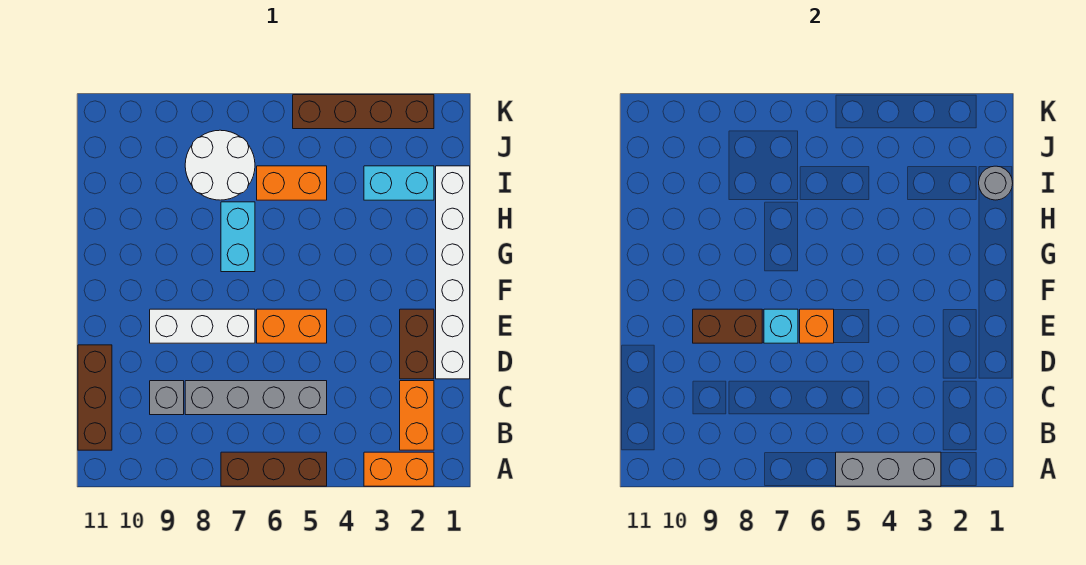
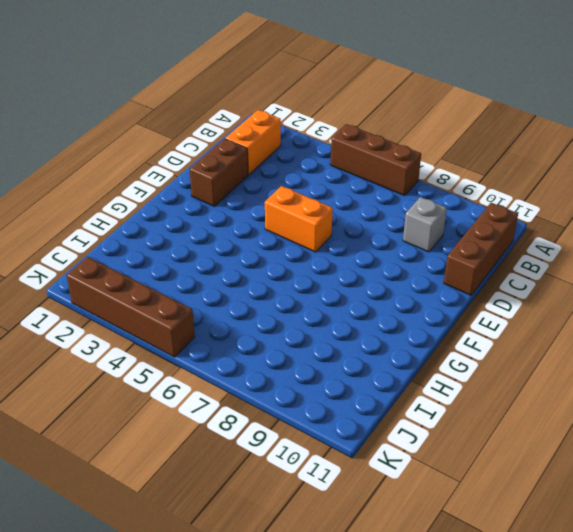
none -> orange brick A2:A3 level 1
none -> grey brick C5:C8 level 1
none -> white brick D1:I1 level 1

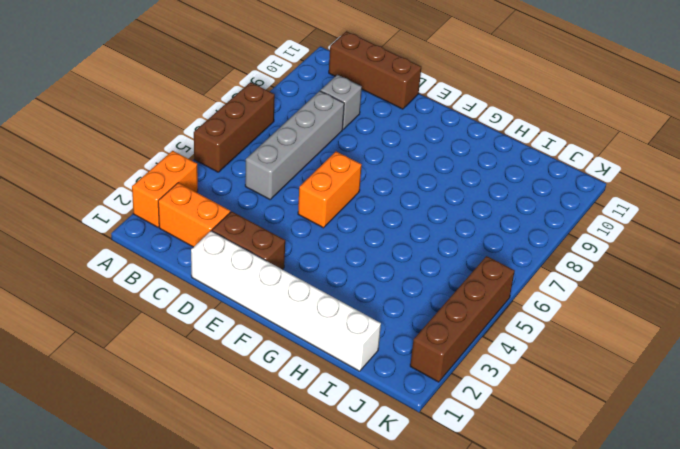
none -> white brick E7:E9 level 1
none -> cyan brick G7:H7 level 1
none -> cyan brick I2:I3 level 1

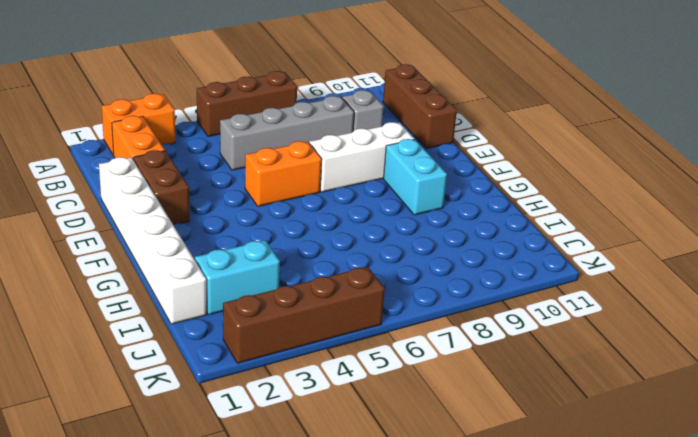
cyan brick F9:G9 level 1 -> cyan brick G7:H7 level 1
none -> orange brick I5:I6 level 1
none -> white round brick I7:J8 level 1
none -> grey brick A3:A5 level 2

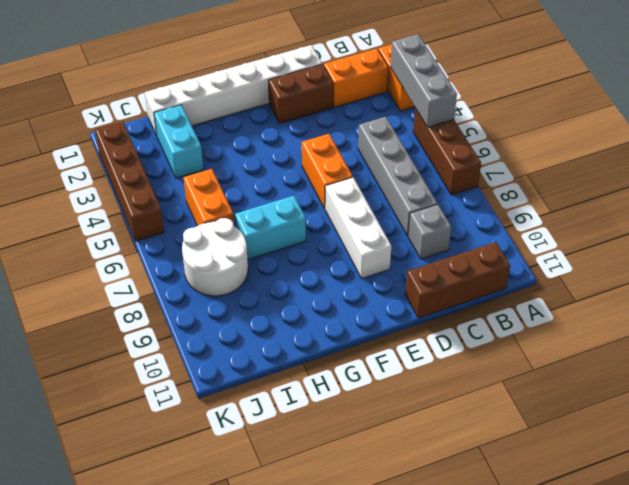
none -> orange brick E6 level 2
none -> cyan brick E7 level 2
none -> brown brick E8:E9 level 2

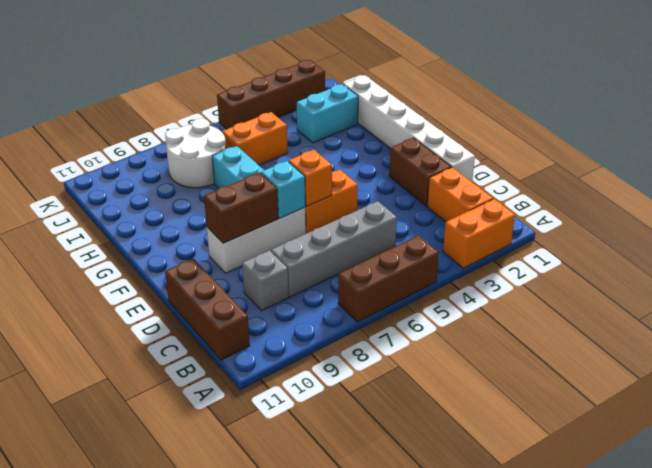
none -> grey brick A3:A5 level 2
none -> grey round brick I1 level 2

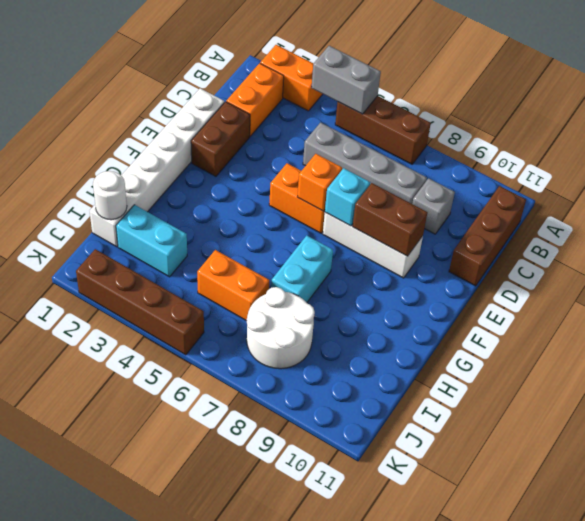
grey brick A4:A5 level 2 -> grey brick A3:A5 level 2
white round brick I1 level 2 -> grey round brick I1 level 2

